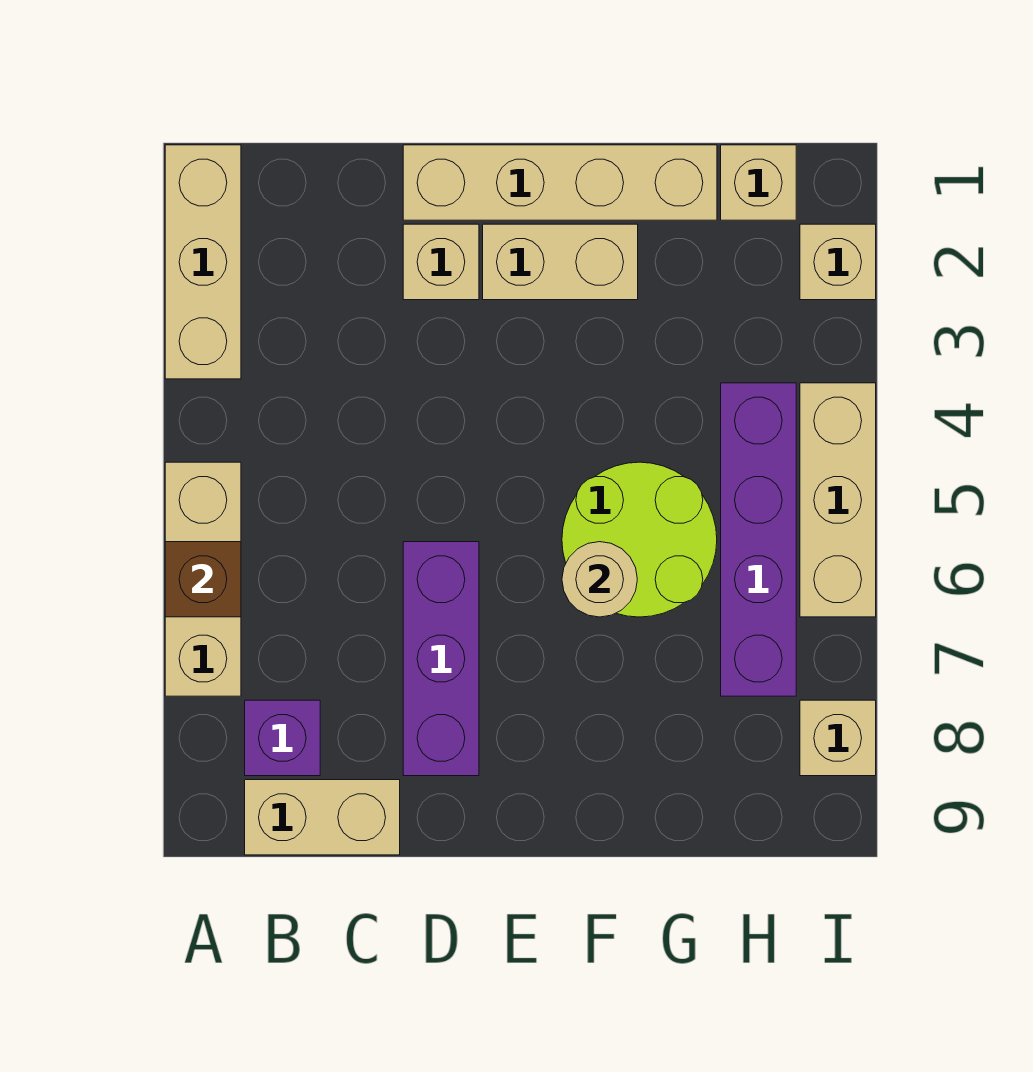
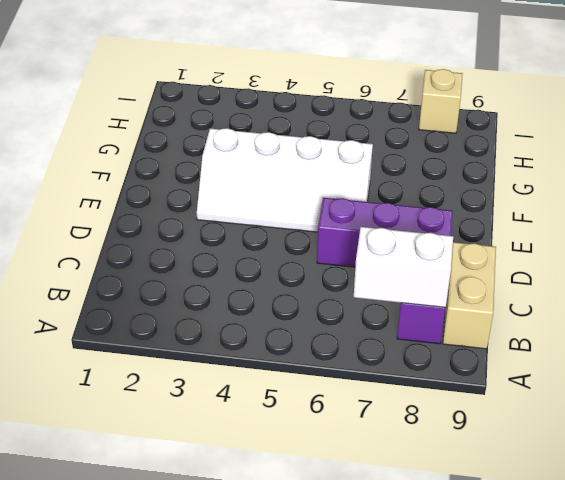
white brick B7:B8 level 2 -> none
white slope E3:F6 level 1 top F -> lime round brick F5:G6 level 1
none -> tan brick A1:A3 level 1
none -> tan brick A5:A7 level 1
none -> tan brick D1:G1 level 1

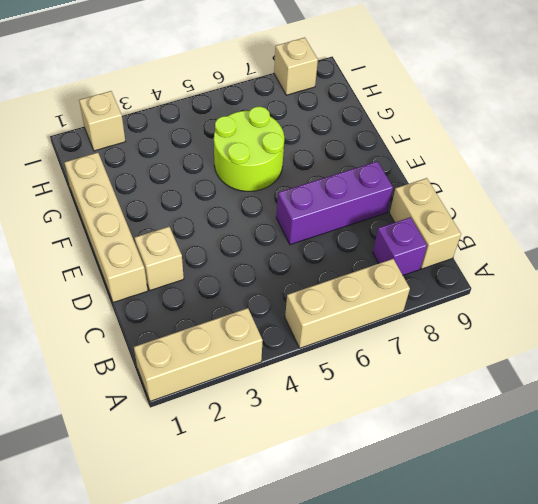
none -> tan brick E2:F2 level 1
none -> tan brick H1 level 1
none -> purple brick H4:H7 level 1

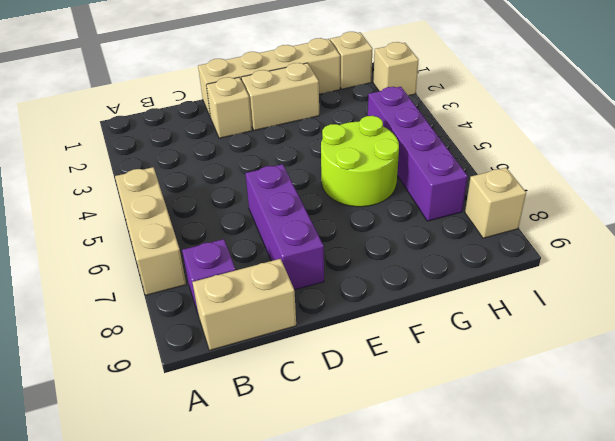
none -> tan brick A1:A3 level 1
none -> tan brick I4:I6 level 1
none -> brown brick A6 level 2

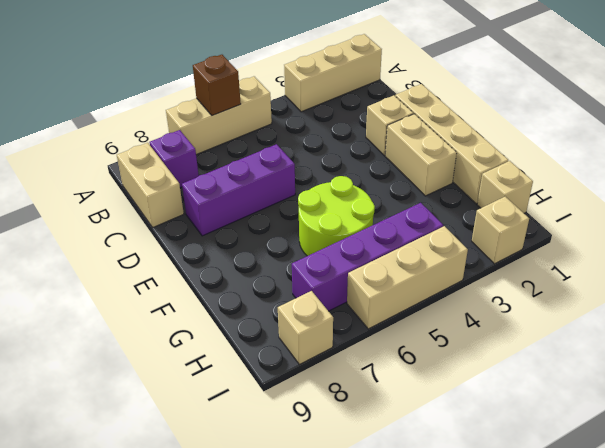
none -> tan round brick F6 level 2

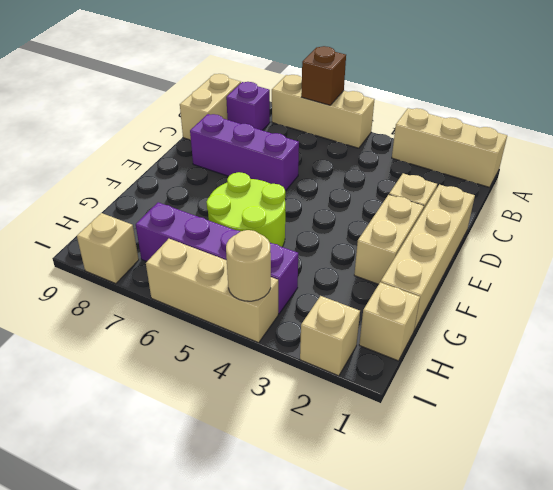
tan round brick I4 level 2 -> tan round brick F6 level 2

